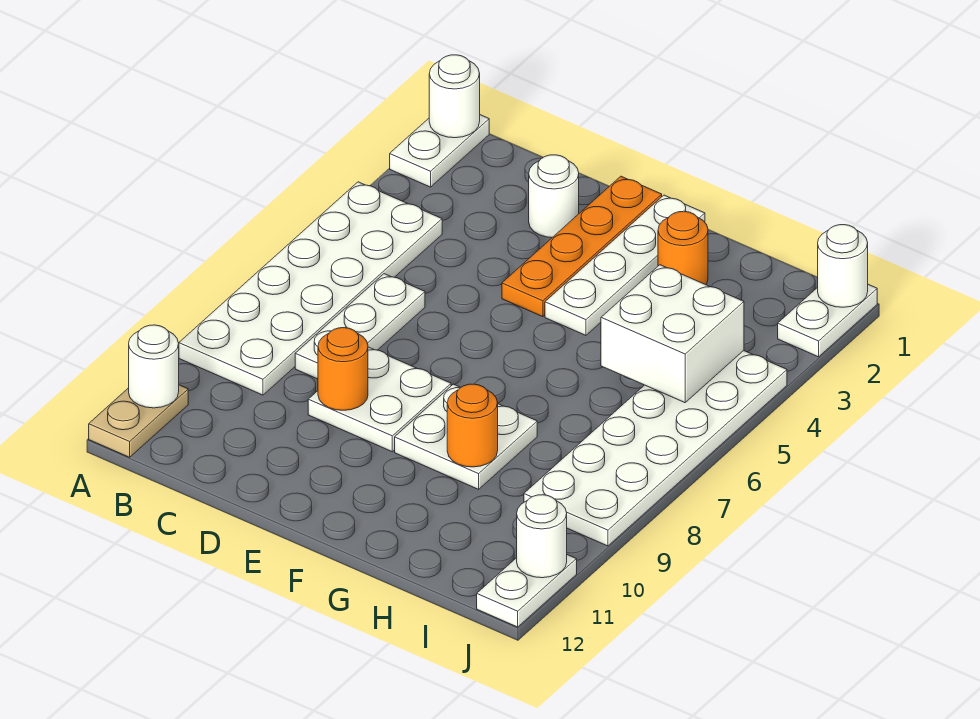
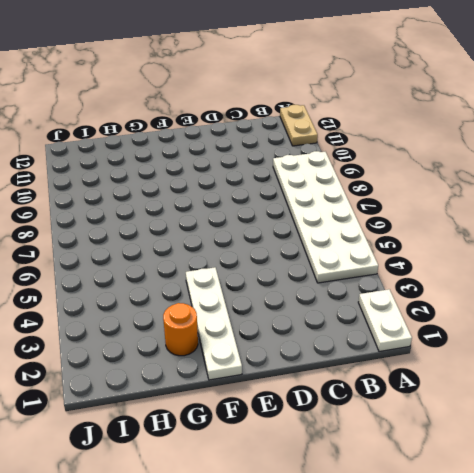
none -> white plate C6:C8 level 1
none -> white round brick D2 level 1
none -> white plate D8:E9 level 1

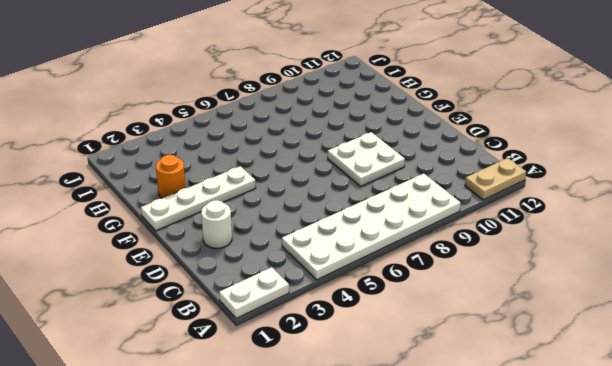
none -> white plate C6:C8 level 1
none -> orange plate E1:E4 level 1
none -> white plate F8:G9 level 1

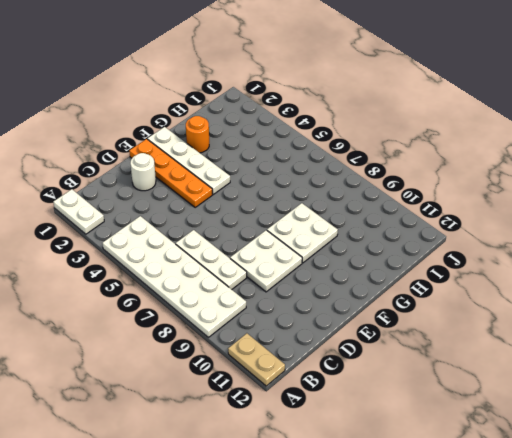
none -> white plate I4:J9 level 1
none -> white plate J1:J2 level 1
none -> white plate J11:J12 level 1

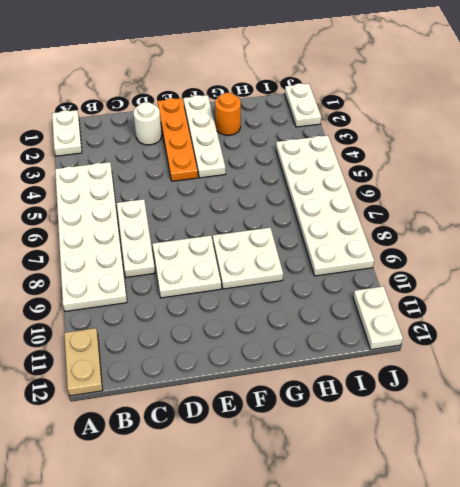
none -> white round brick A1 level 2
none -> white round brick A11 level 2
none -> orange round brick D9 level 2

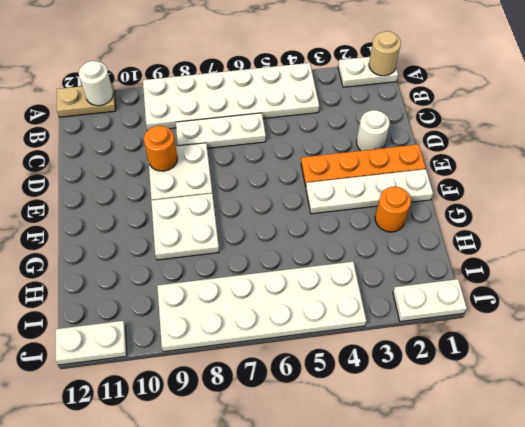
tan round brick A1 level 2 -> white round brick A1 level 2
none -> orange round brick G9 level 2
none -> white brick H4:I5 level 2
none -> white round brick J1 level 2

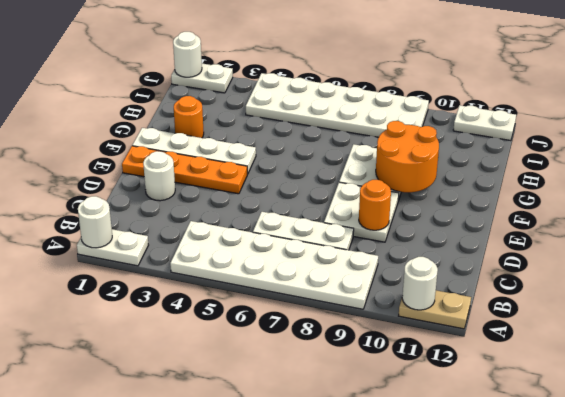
orange round brick F9:G10 level 2 -> orange round brick G9 level 2
none -> white brick H4:I5 level 2
none -> white round brick J11 level 2

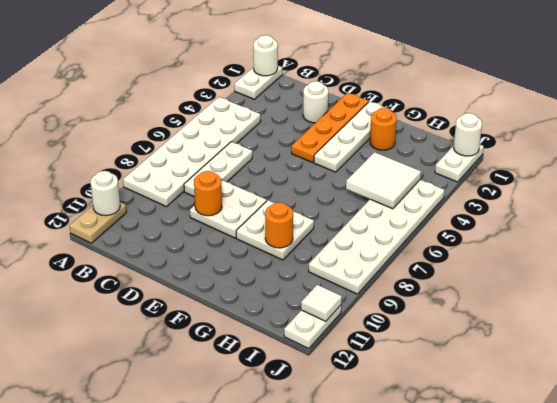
white tile H4:I5 level 2 -> white brick H4:I5 level 2
white tile J11 level 2 -> white round brick J11 level 2

